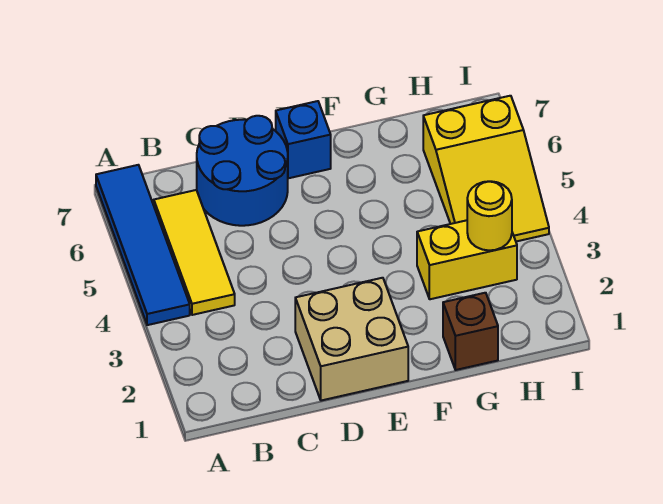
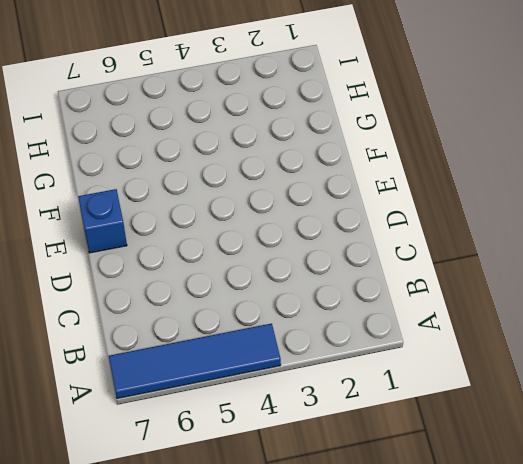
none -> yellow tile B4:B6 level 1
none -> blue round brick C6:D7 level 1

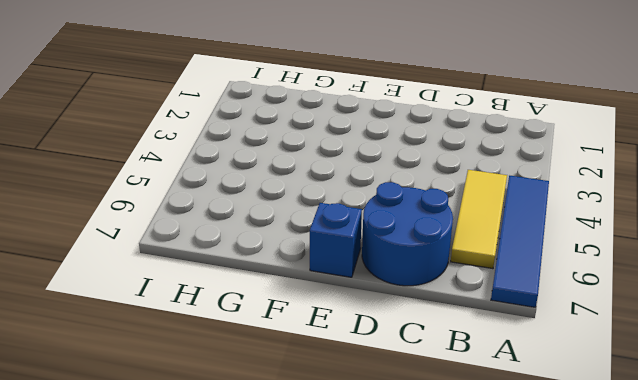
none -> tan brick D1:E2 level 1
none -> brown brick G1 level 1

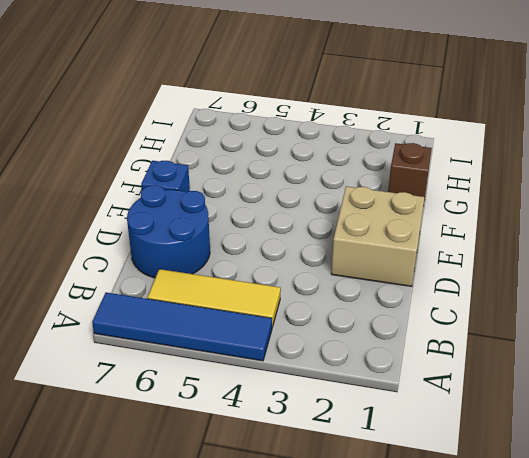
none -> yellow brick G3:H3 level 1
none -> yellow slope H4:I6 level 1 top 6

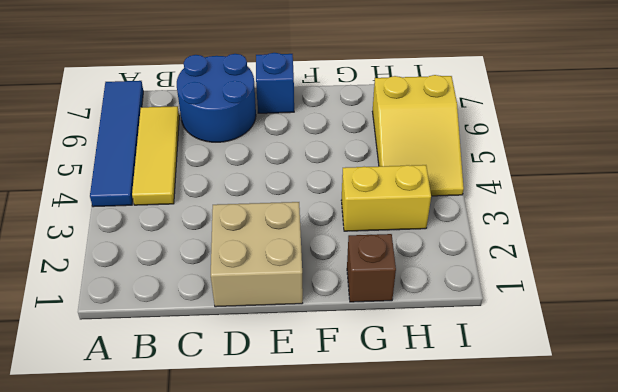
none -> yellow round brick H3 level 2

